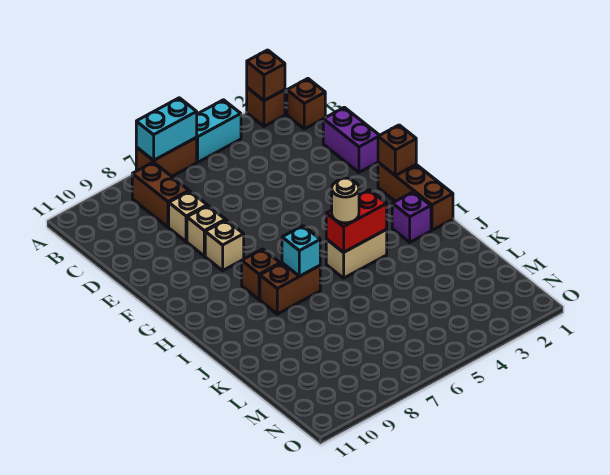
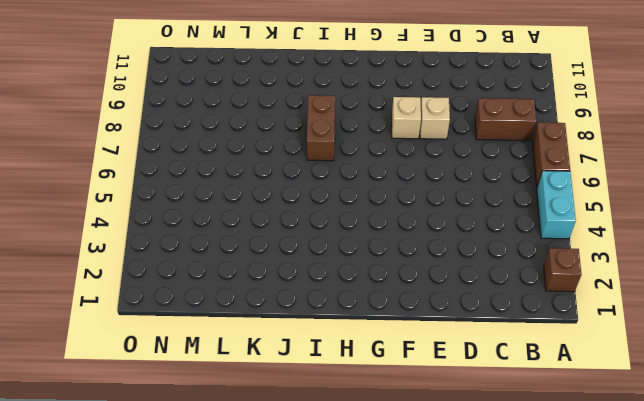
none -> brown brick B1 level 1
none -> purple brick D1:E1 level 1
none -> tan brick D8 level 1

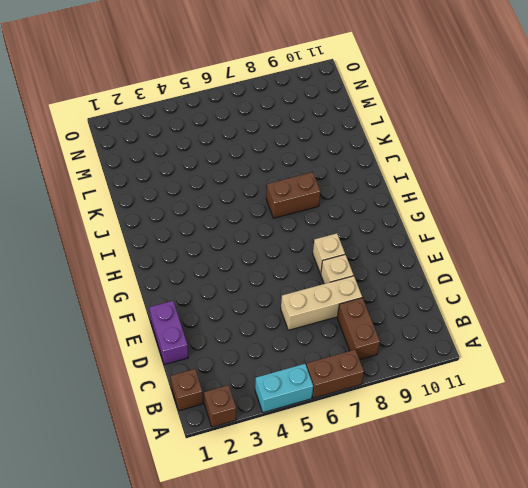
tan brick D6:D8 level 1 -> tan brick D8 level 1
none -> brown brick G1:I1 level 1
none -> brown brick H8 level 1
none -> purple brick I2 level 1

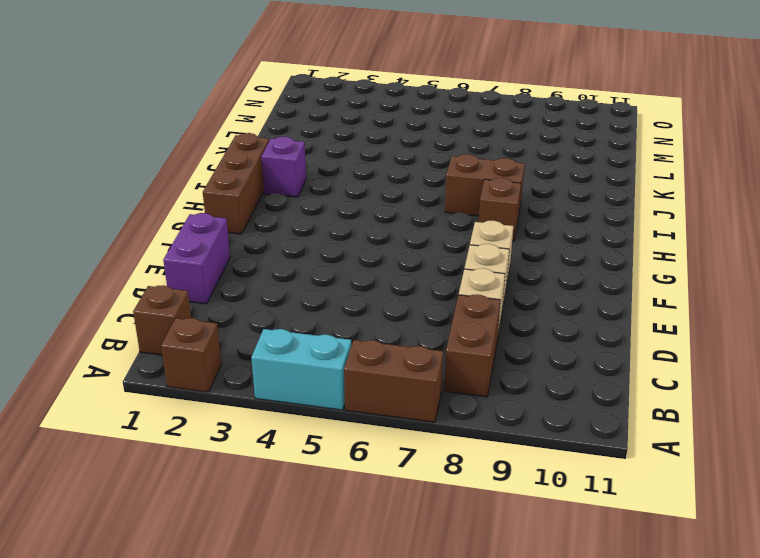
none -> tan brick I4:I5 level 1
none -> brown brick A2 level 2
none -> cyan brick A6:A7 level 2

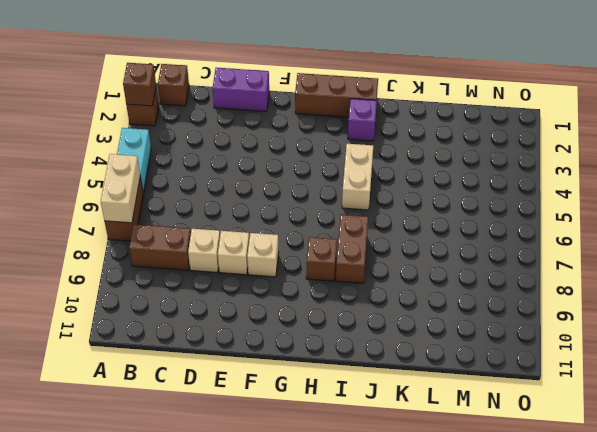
tan brick A6:A7 level 2 -> cyan brick A6:A7 level 2
none -> brown brick G1 level 2
none -> red brick I4:I5 level 2
none -> cyan brick I7 level 2

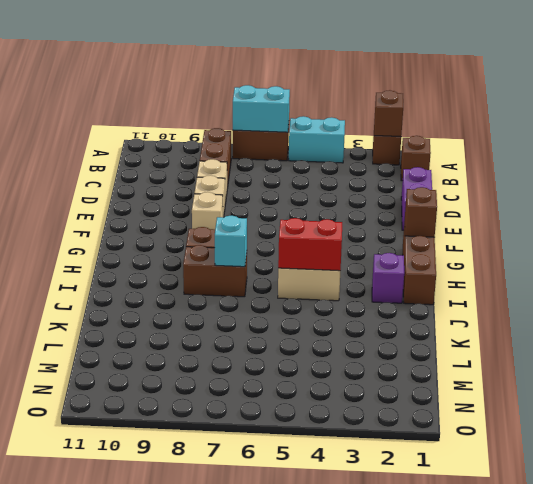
none -> tan round brick I5 level 3

